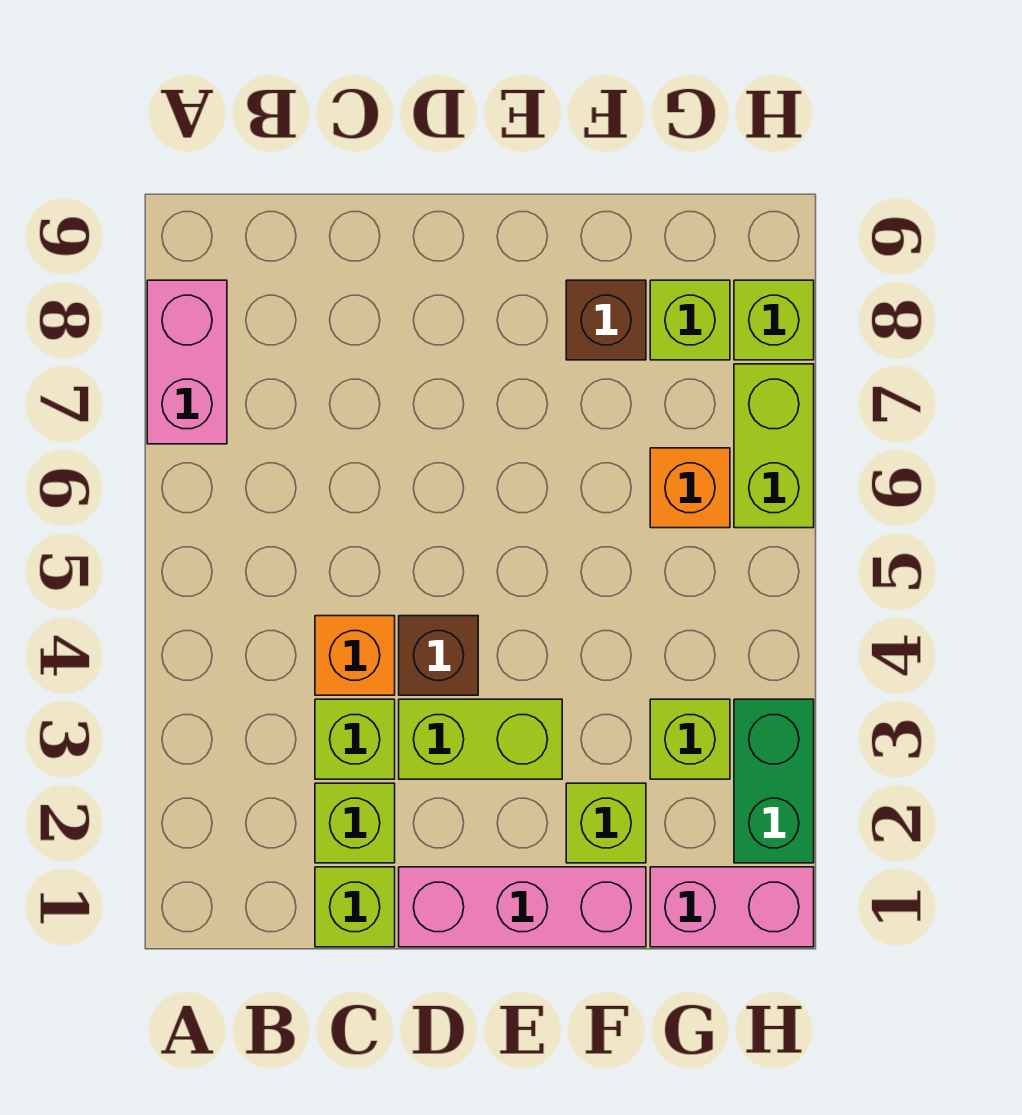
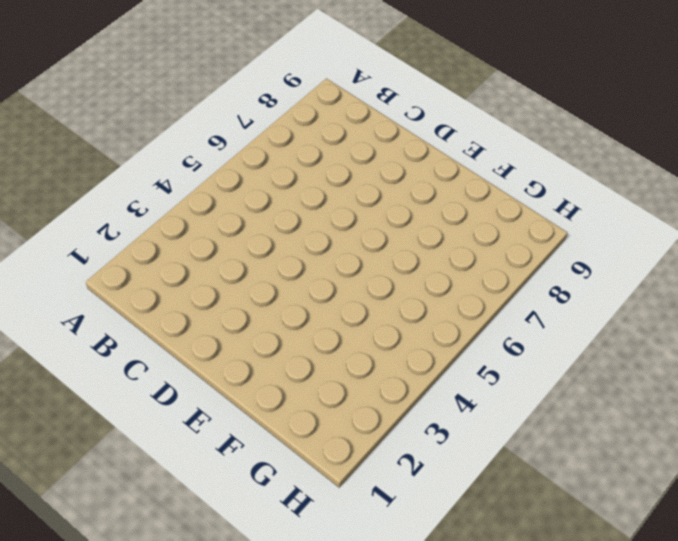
none -> pink brick A7:A8 level 1
none -> lime brick C1 level 1
none -> lime brick C2 level 1

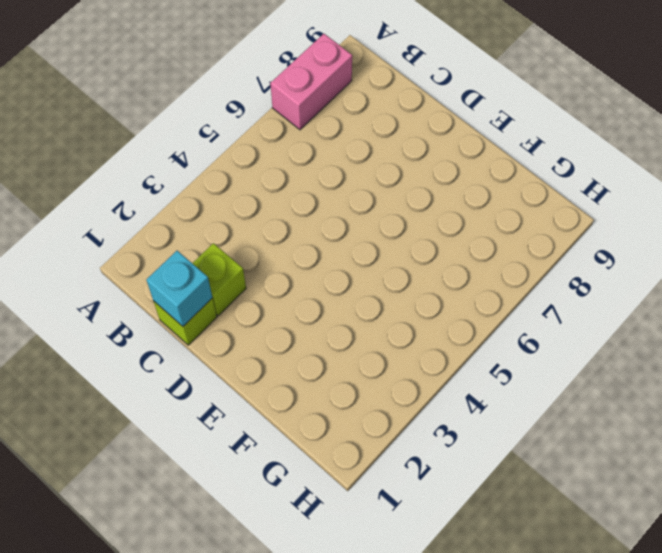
cyan brick C1 level 2 -> none
none -> lime brick C3 level 1
none -> orange brick C4 level 1
none -> pink brick D1:F1 level 1

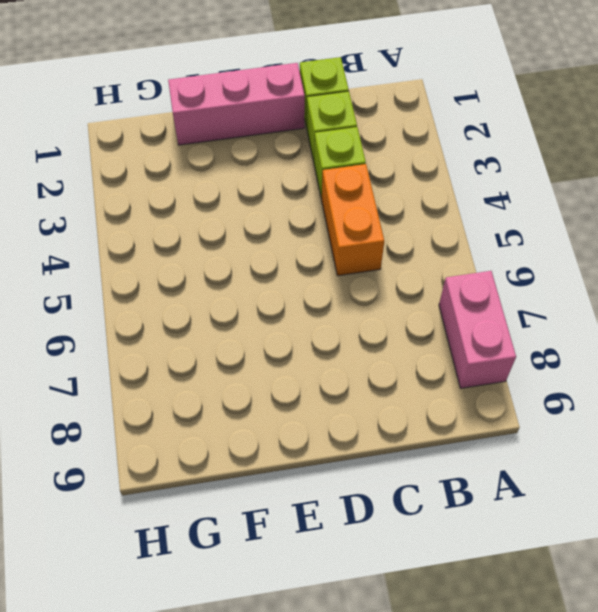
orange brick C4:C5 level 1 -> orange brick C4 level 1
none -> lime brick D3:E3 level 1
none -> brown brick D4 level 1
none -> lime brick F2 level 1

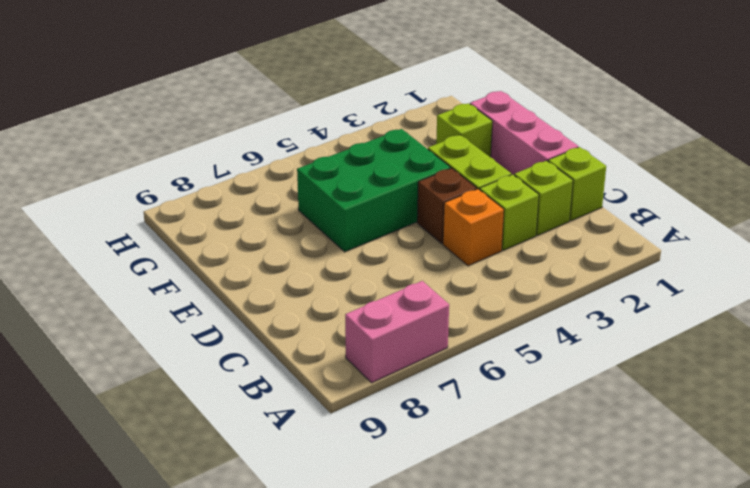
green brick E4:F6 level 1 -> none
none -> brown brick F8 level 1
none -> pink brick G1:H1 level 1
none -> lime brick G3 level 1

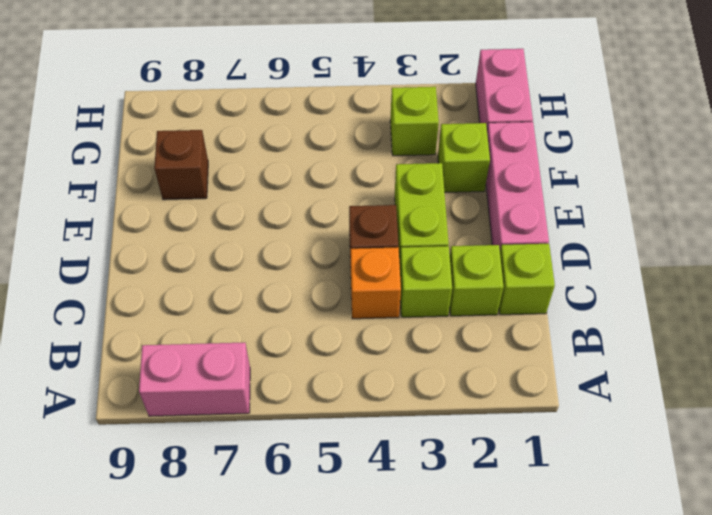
none -> orange brick G6 level 1
none -> lime brick G8 level 1
none -> green brick H2:H3 level 1

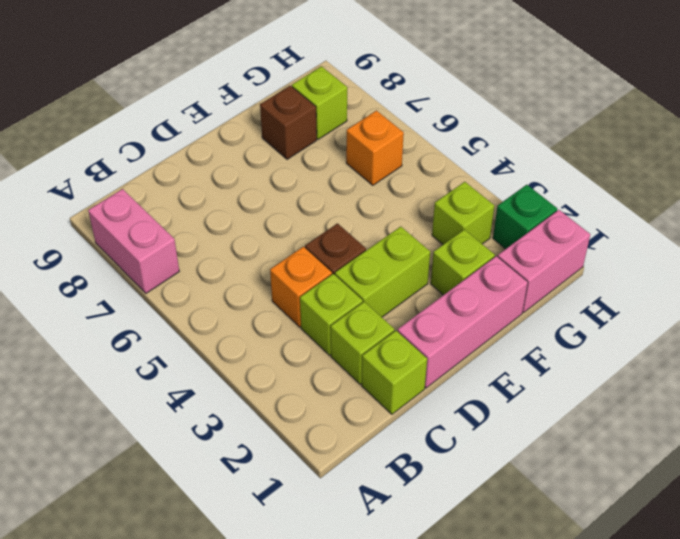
green brick H2 level 1 -> green brick H2:H3 level 1
none -> lime brick H6:H7 level 1
none -> lime brick H8 level 1

